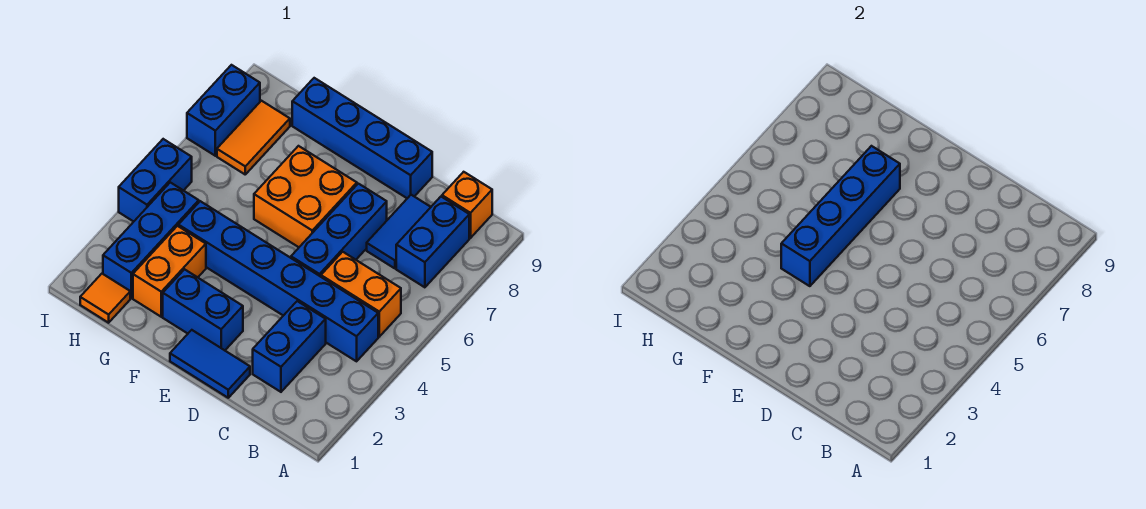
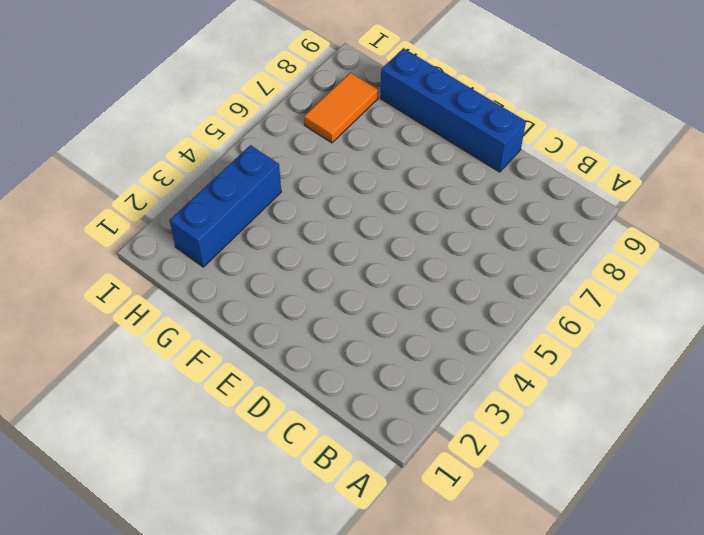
none -> blue brick B4:G4 level 1
none -> orange brick B5:C5 level 1
none -> blue brick B7:B8 level 1

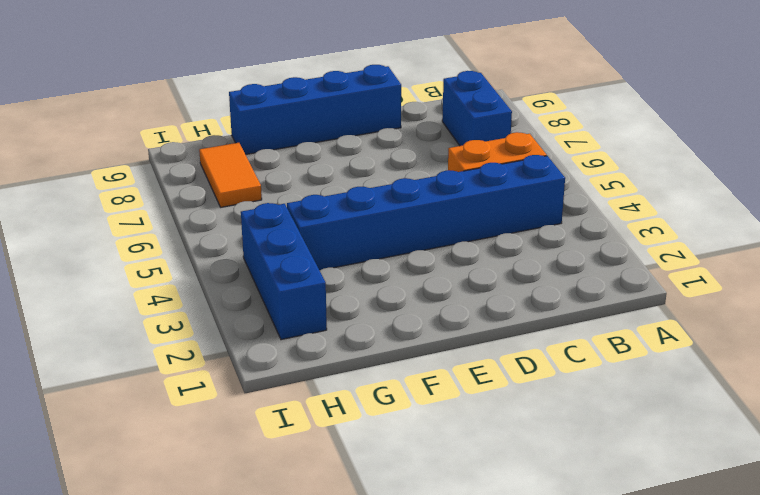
none -> orange brick B9 level 1
none -> blue brick C2:C3 level 1
none -> blue tile C7:C8 level 1

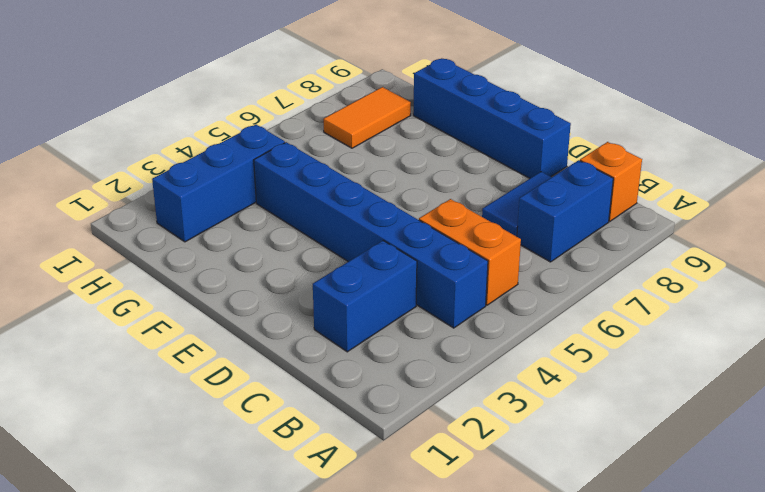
none -> blue tile D1:E1 level 1
none -> blue brick D5:D7 level 1
none -> blue brick E2:F2 level 1

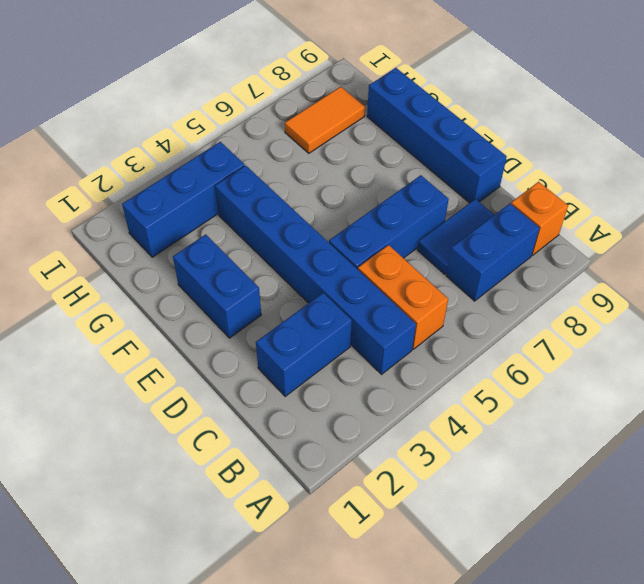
none -> blue tile D1:E1 level 1
none -> orange brick E6:F7 level 1
none -> orange brick G2:G3 level 1

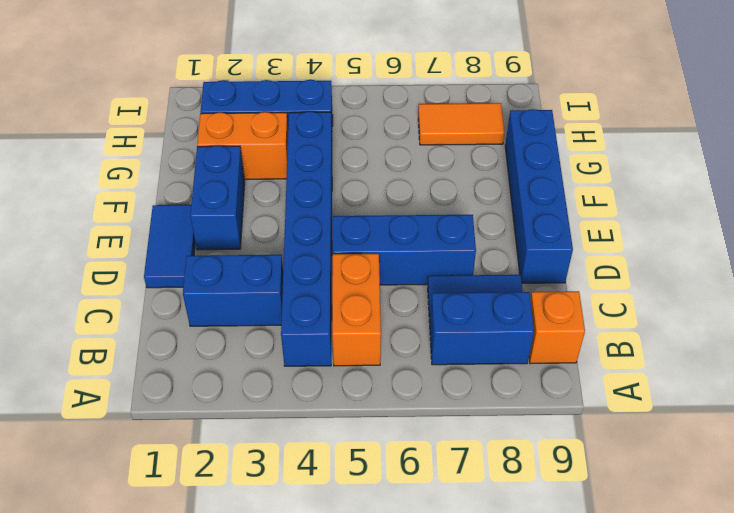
none -> orange brick E6:F7 level 1
none -> orange tile H1 level 1
none -> blue brick I4:I5 level 1

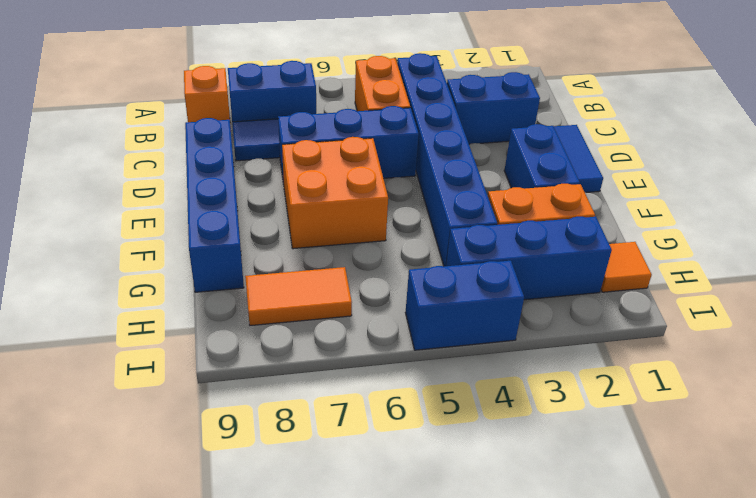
none -> blue brick I7:I8 level 1
none -> blue brick F4:F7 level 2

